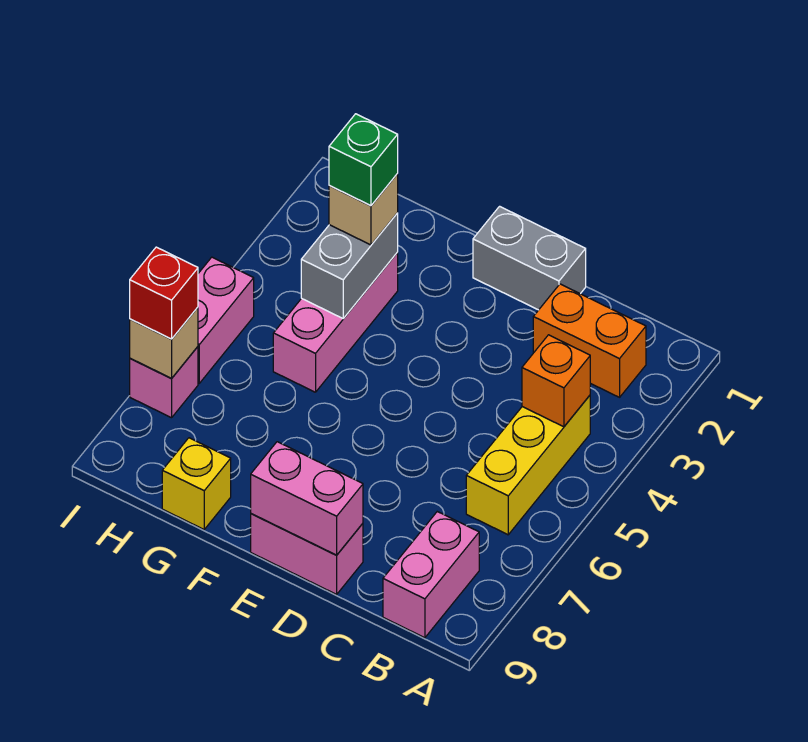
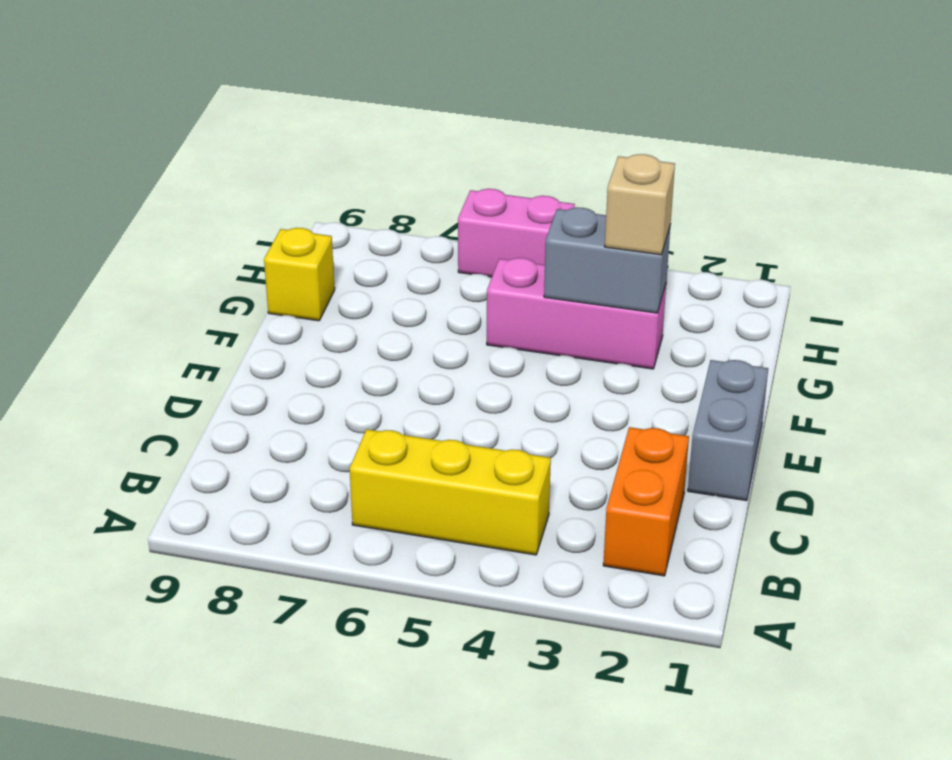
none -> pink brick B8:B9 level 1
none -> pink brick D9:E9 level 1
none -> pink brick I7 level 1

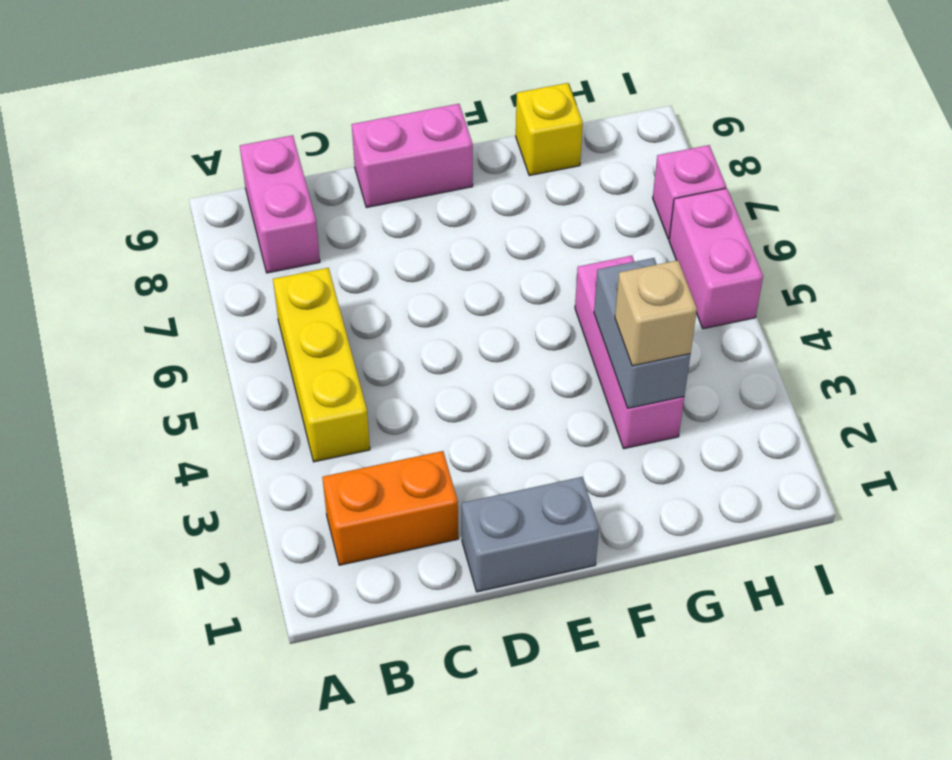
none -> orange brick B4 level 2
none -> pink brick D9:E9 level 2
none -> tan brick I7 level 2

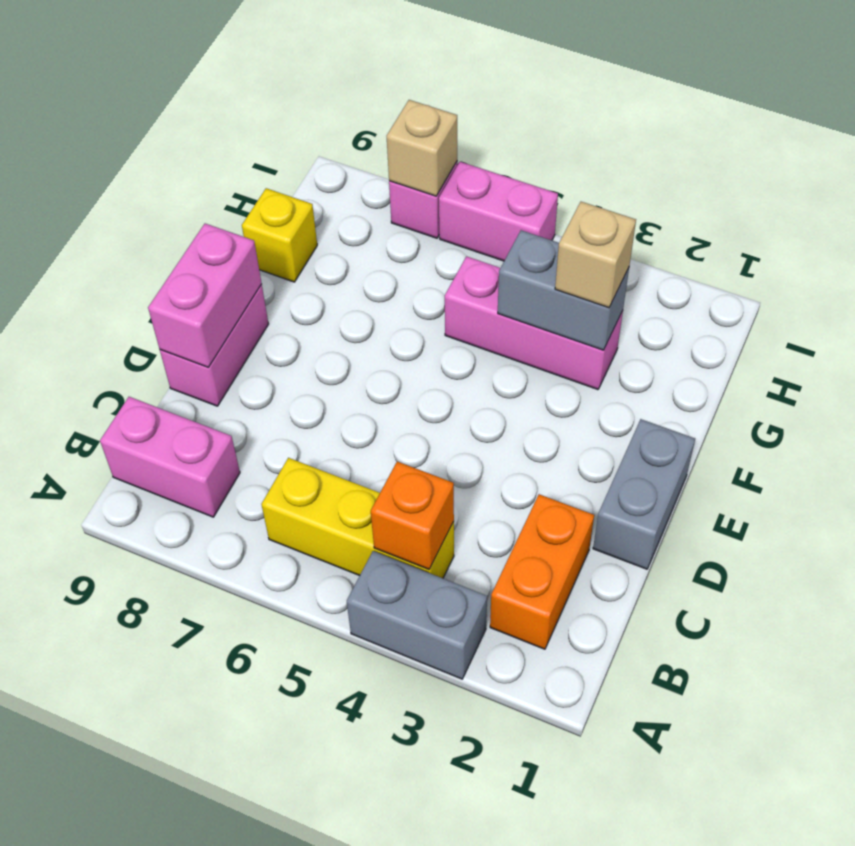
grey brick A3:A4 level 1 -> none
none -> red brick I7 level 3
none -> green brick G3 level 4

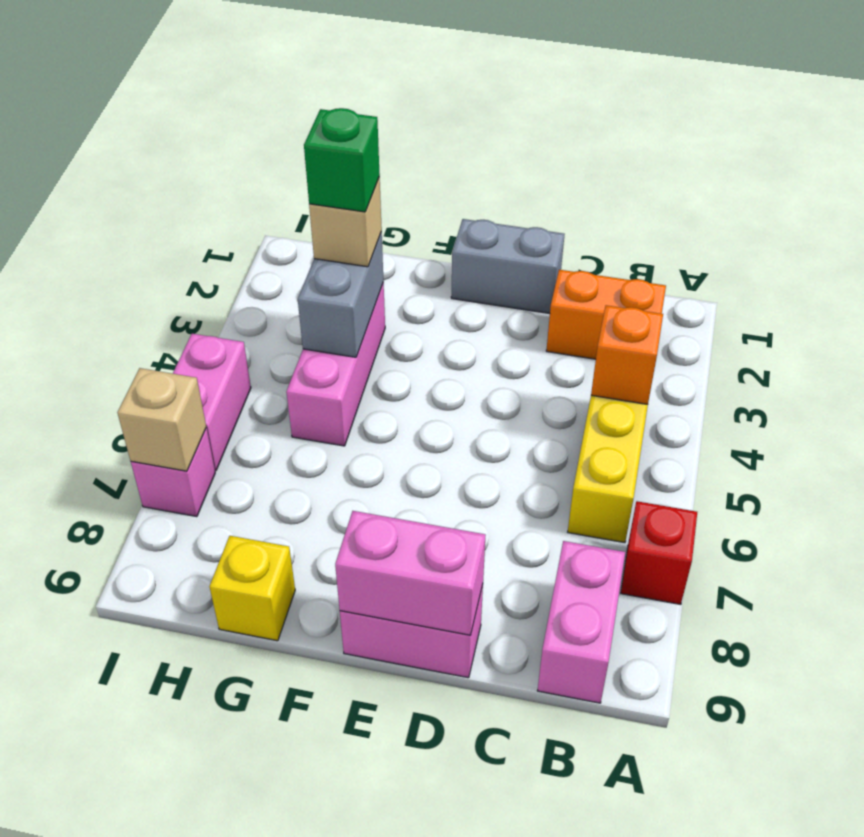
red brick A7 level 1 -> red brick I7 level 3

